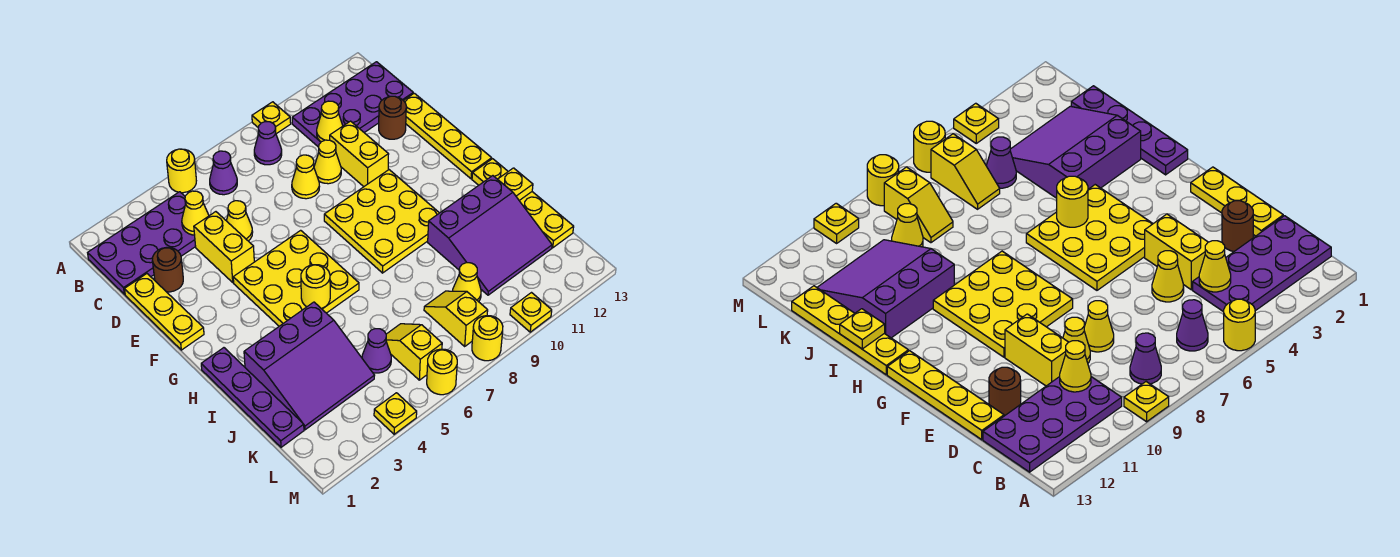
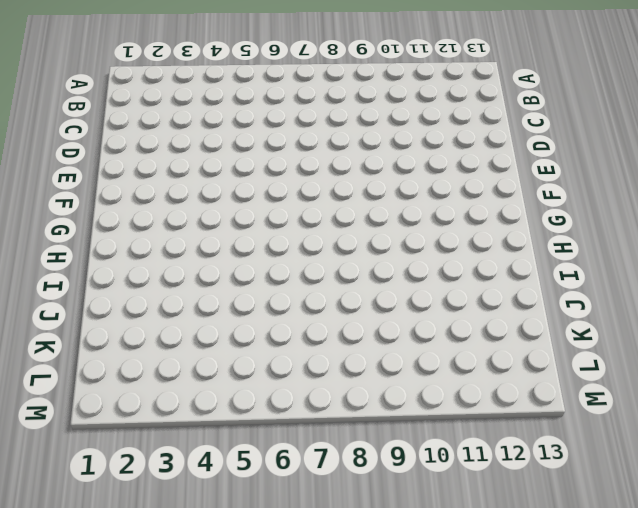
none -> yellow round brick A5 level 1
none -> yellow plate A9 level 1
none -> purple plate B1:C4 level 1
none -> purple cone B6 level 1

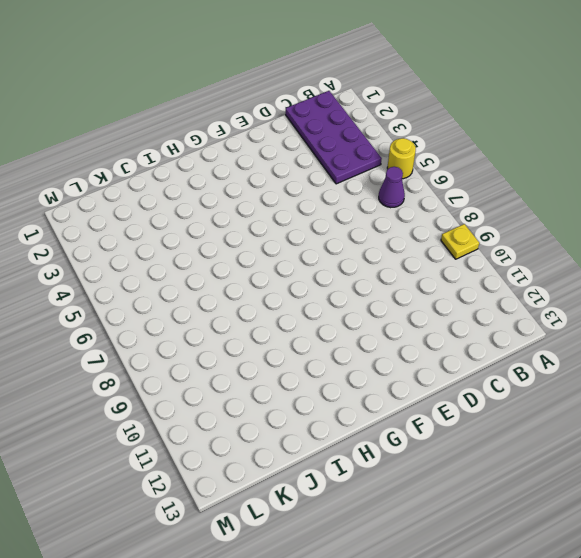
none -> purple cone B8 level 1
none -> purple plate B10:C13 level 1
none -> yellow plate D1:F1 level 1
none -> brown round brick D2 level 1

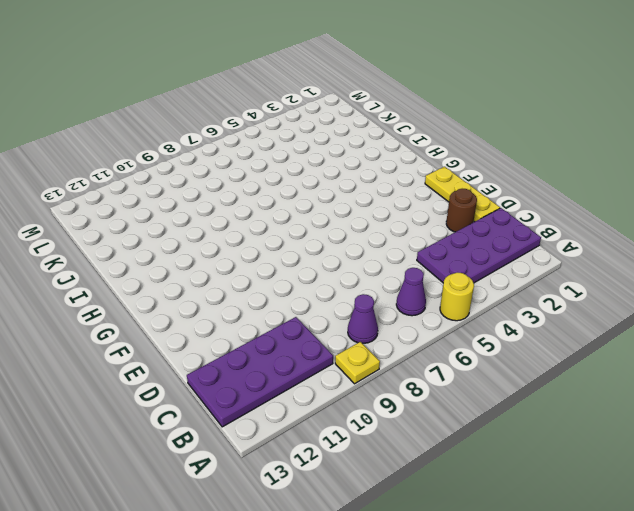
none -> yellow brick D4:E4 level 1
none -> yellow cone D5 level 1
none -> yellow cone D8 level 1
none -> yellow cone D9 level 1

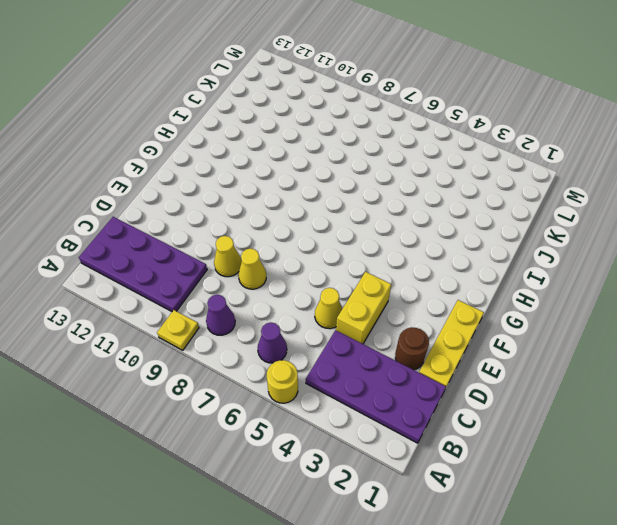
none -> yellow brick D10:E10 level 1
none -> brown round brick D12 level 1
none -> yellow plate D13:G13 level 1
none -> yellow plate F4:H6 level 1

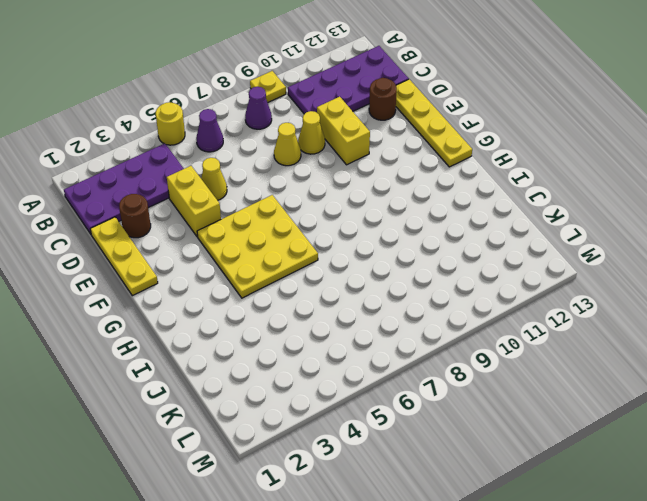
none -> yellow plate F8:H10 level 1
none -> purple plate H1:K1 level 1
none -> yellow plate H13:K13 level 1
none -> purple slope I2:K4 level 1 top I

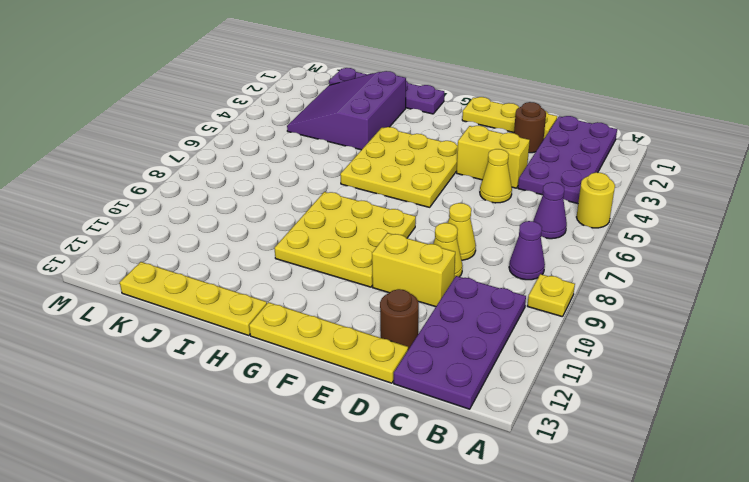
none -> purple slope I10:K12 level 1 top I
none -> purple cone K5 level 1
none -> yellow slope K6:L6 level 1 top L
none -> yellow slope K8:L8 level 1 top L

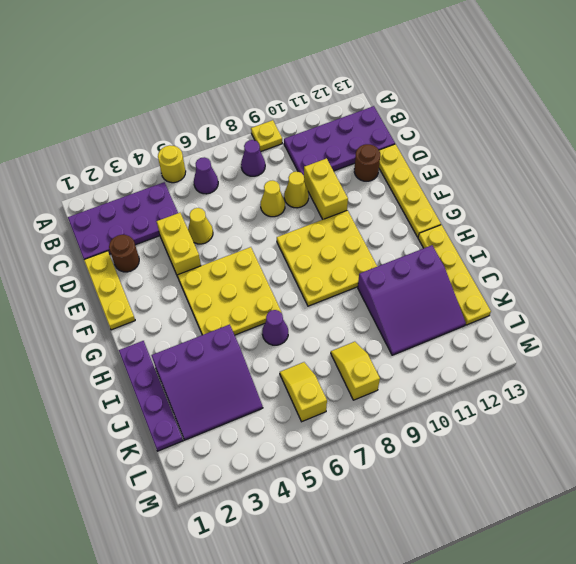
purple cone I6 level 1 -> purple cone K5 level 1
none -> yellow cone K9 level 1
none -> yellow plate M4 level 1
none -> yellow round brick M6 level 1
none -> yellow round brick M8 level 1

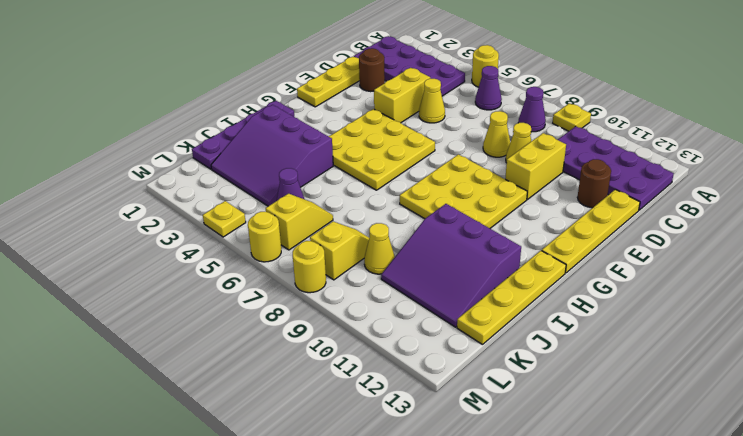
none -> yellow plate M10 level 1
none -> yellow cone C4 level 2
none -> yellow cone C10 level 2
none -> yellow round brick H5 level 2

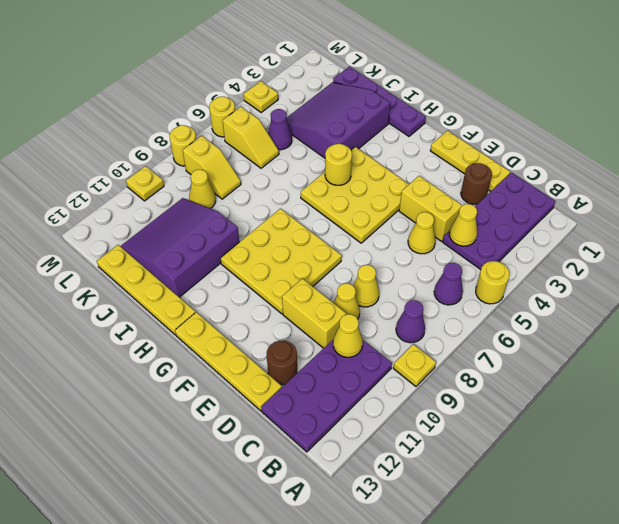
none -> yellow plate I13 level 2

